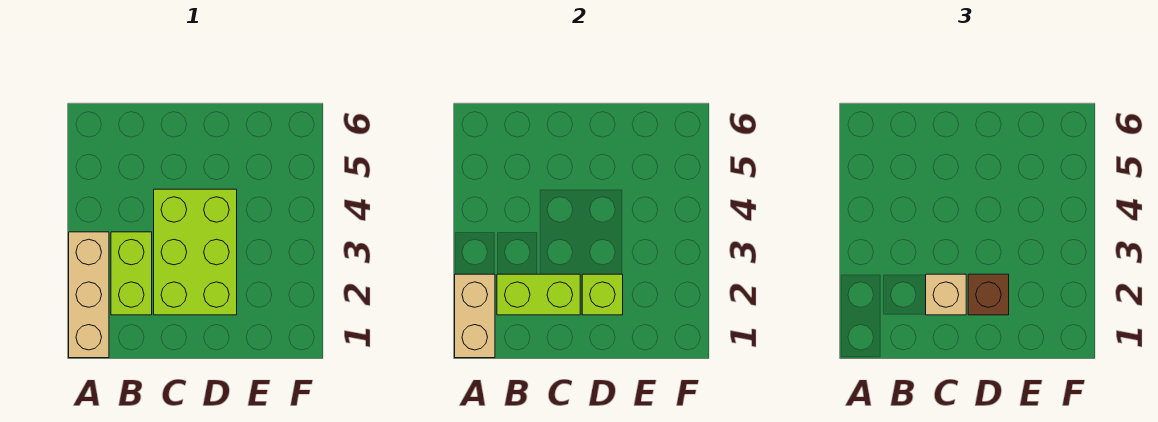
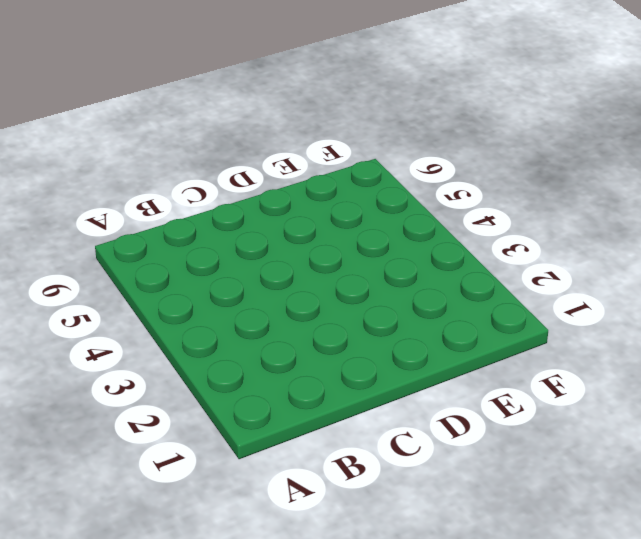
none -> tan brick A1:A3 level 1
none -> lime brick B2:B3 level 1

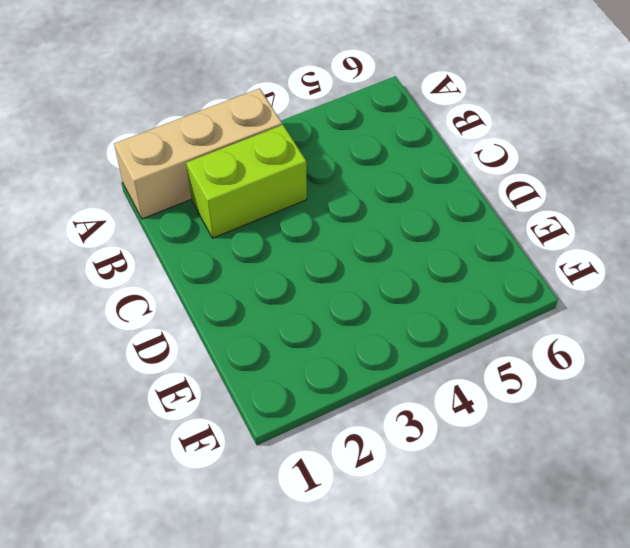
none -> lime brick C2:D4 level 1
none -> tan brick A1:A2 level 2

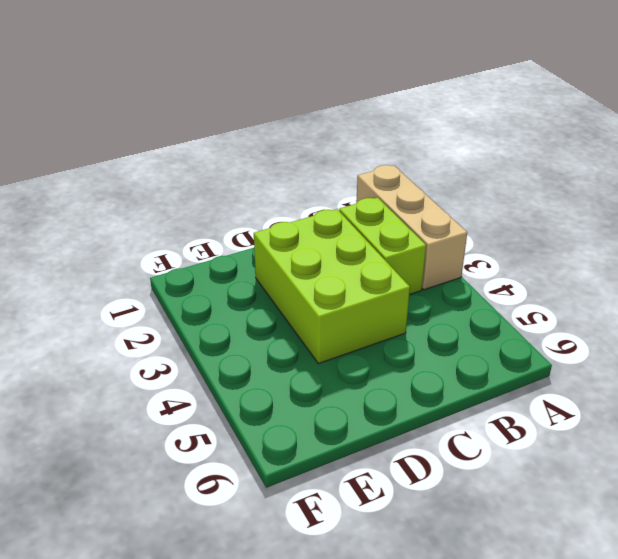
none -> tan brick A1:A2 level 2
none -> lime brick B2:C2 level 2

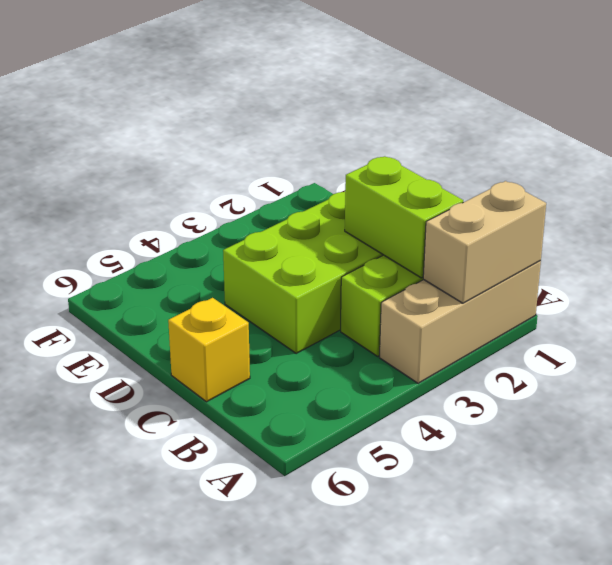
yellow brick C6 level 1 -> none
none -> lime brick D2 level 2
none -> tan brick C2 level 3

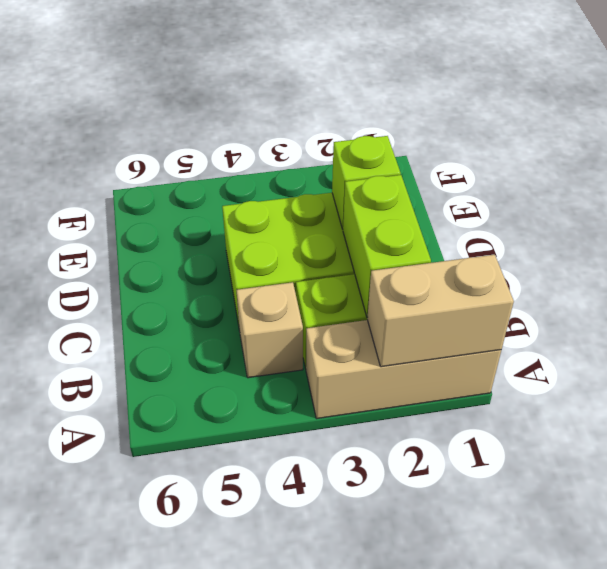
tan brick B4 level 1 -> tan brick C2 level 3
none -> brown brick D2 level 3

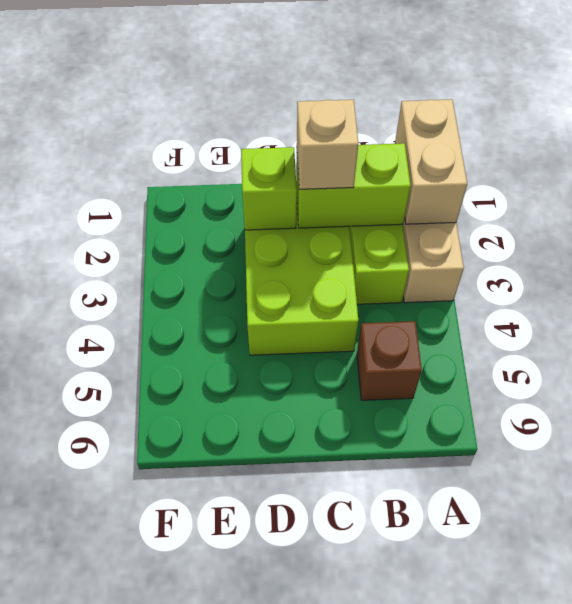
brown brick B5 level 1 -> brown brick D2 level 3

